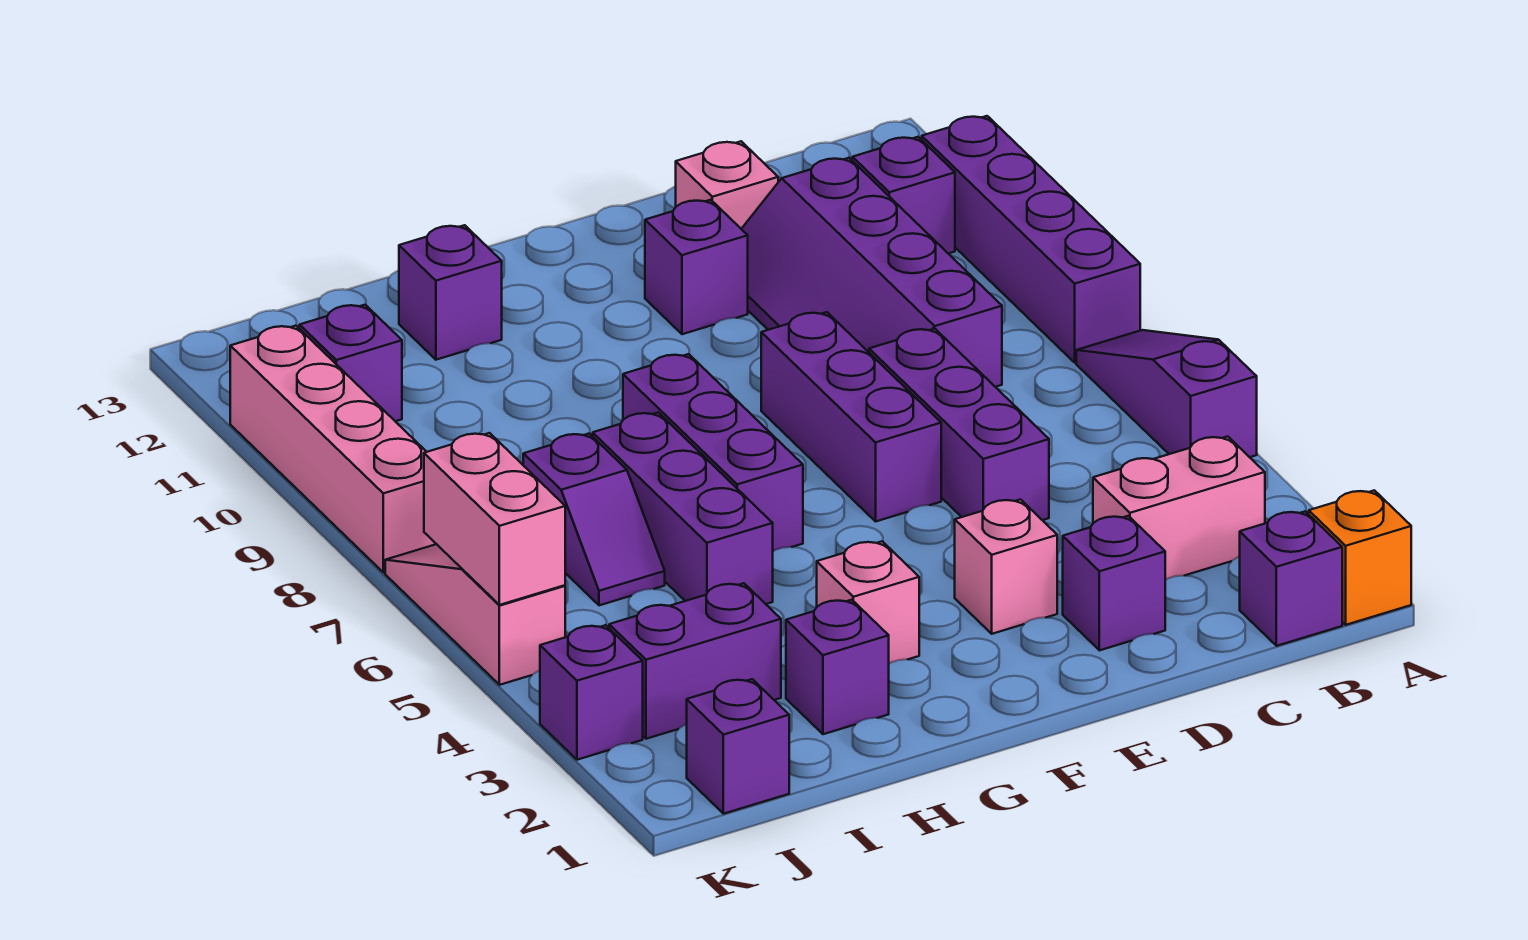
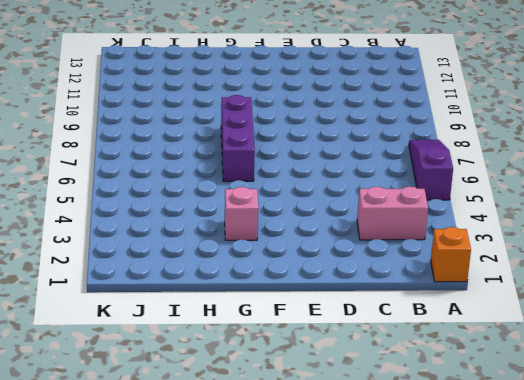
none -> purple brick A8:A11 level 1
none -> purple brick B1 level 1
none -> purple brick B11 level 1

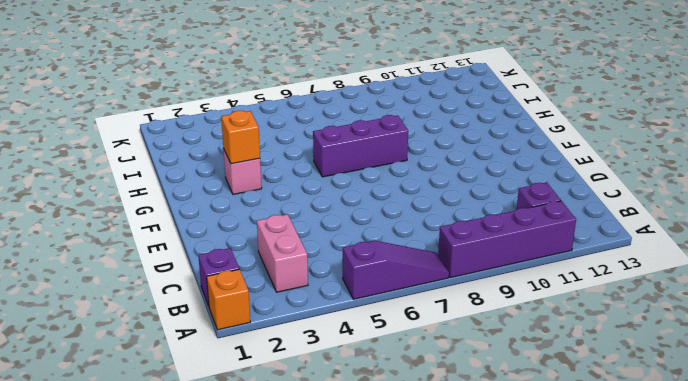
orange brick G3 level 2 -> none
none -> purple slope C8:D11 level 1 top C
none -> purple brick D2 level 1
none -> purple brick D5:D7 level 1

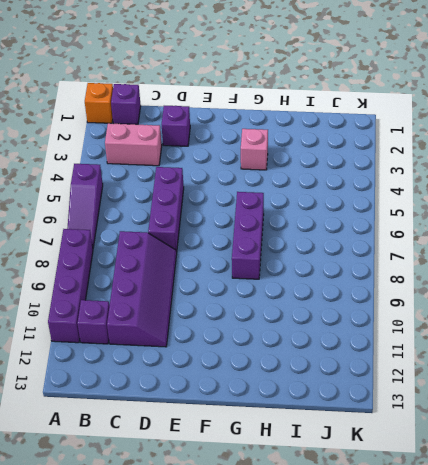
none -> pink brick D12 level 1
none -> pink brick E3 level 1
none -> purple brick E6:E8 level 1

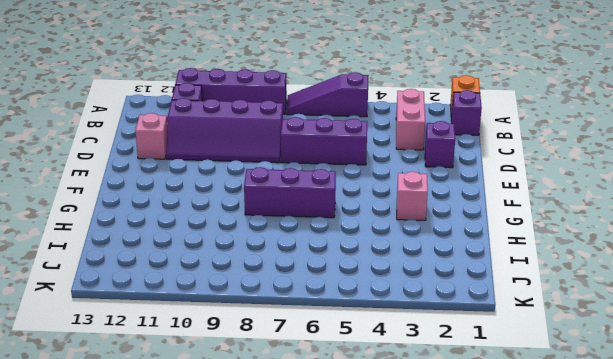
none -> pink brick E3 level 1
none -> purple brick E6:E8 level 1
none -> purple brick E11 level 1

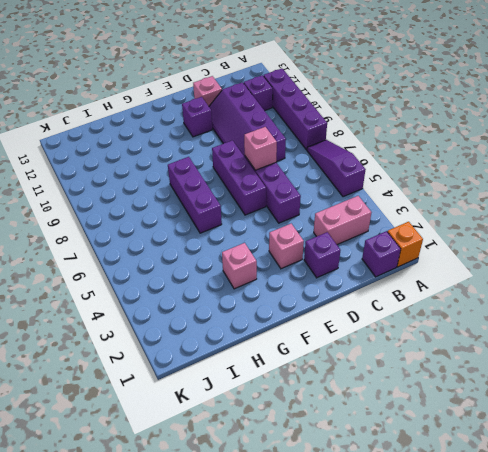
pink brick D7 level 2 -> none
none -> purple brick H2 level 1
none -> purple brick H5:H7 level 1
none -> purple brick H12 level 1

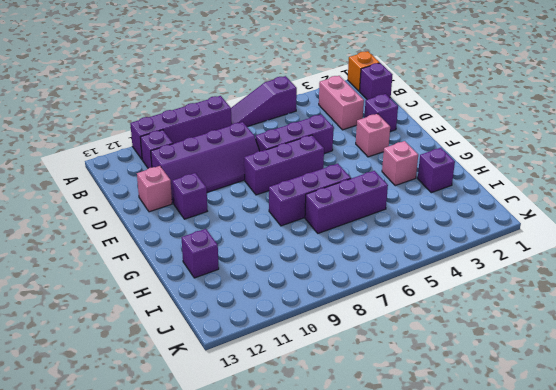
none -> purple brick I3:J3 level 1
none -> purple slope I6:I7 level 1 top 7
none -> purple brick J1 level 1

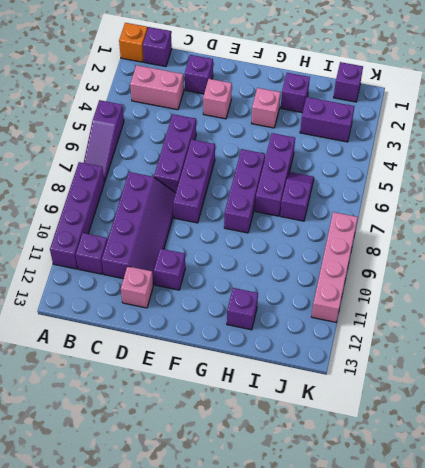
none -> purple brick J11 level 1
none -> purple brick K3 level 1
none -> pink slope K5:K7 level 1 top 5

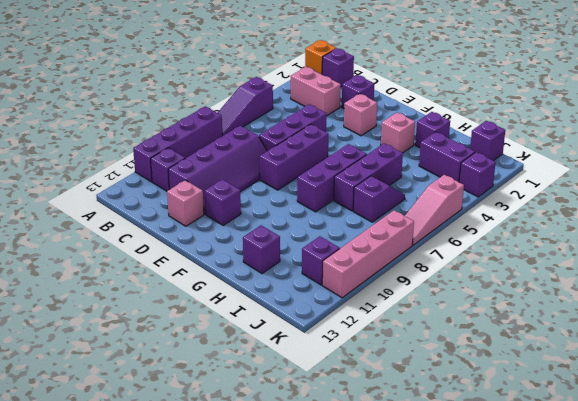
none -> pink brick K5:K6 level 2

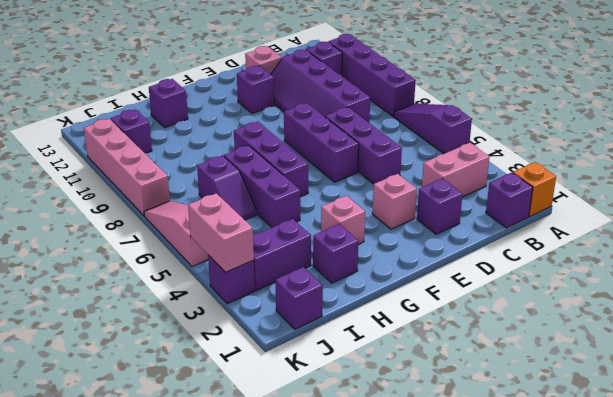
pink brick K3:K4 level 2 -> pink brick K5:K6 level 2

